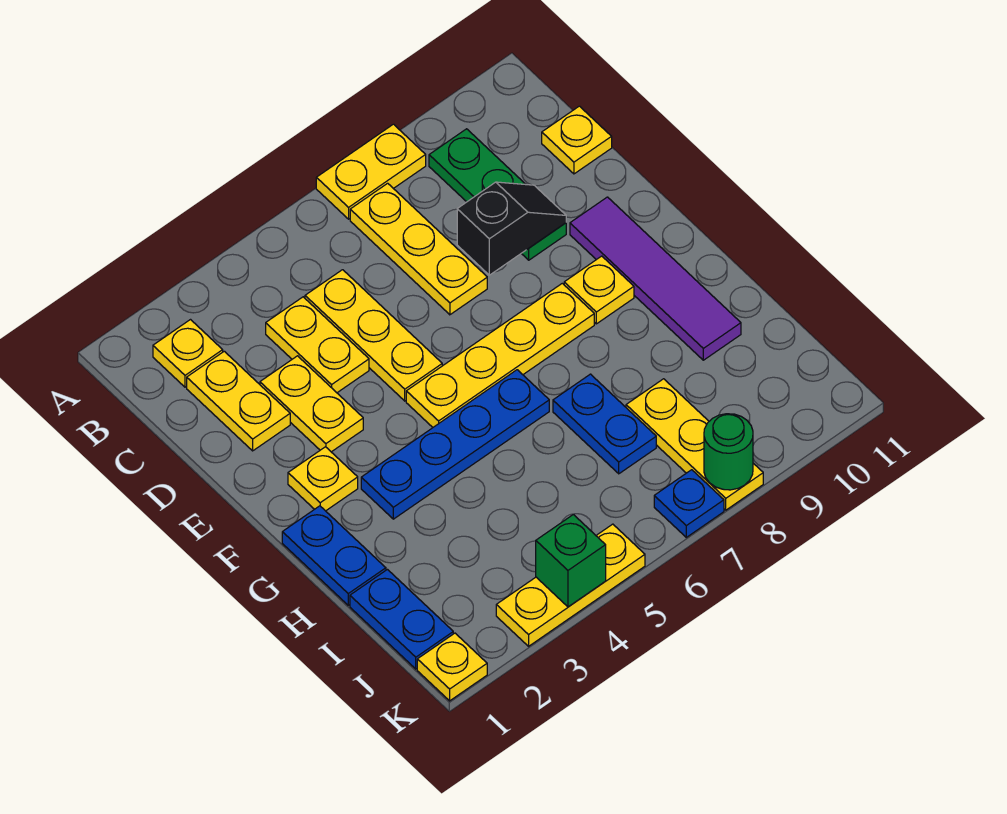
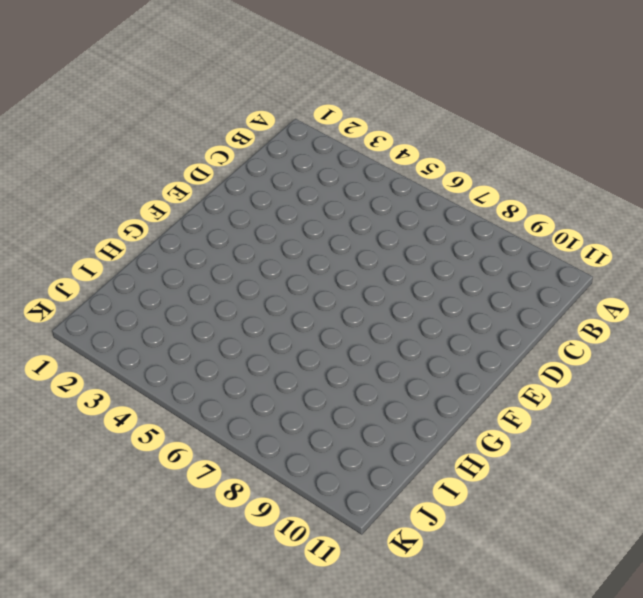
none -> yellow plate A7:A8 level 1
none -> yellow plate B2 level 1
none -> yellow plate B7:D7 level 1

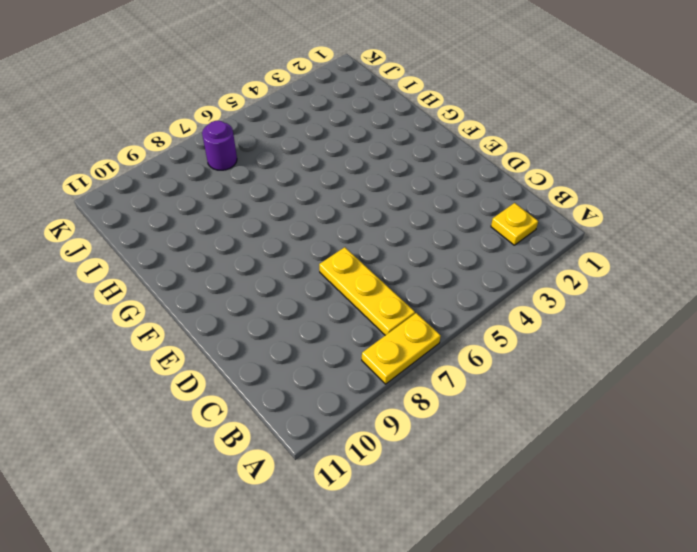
purple round brick J7 level 1 -> none
none -> green plate B9:D9 level 1
none -> yellow plate C2:D2 level 1
none -> yellow plate C4:D4 level 1

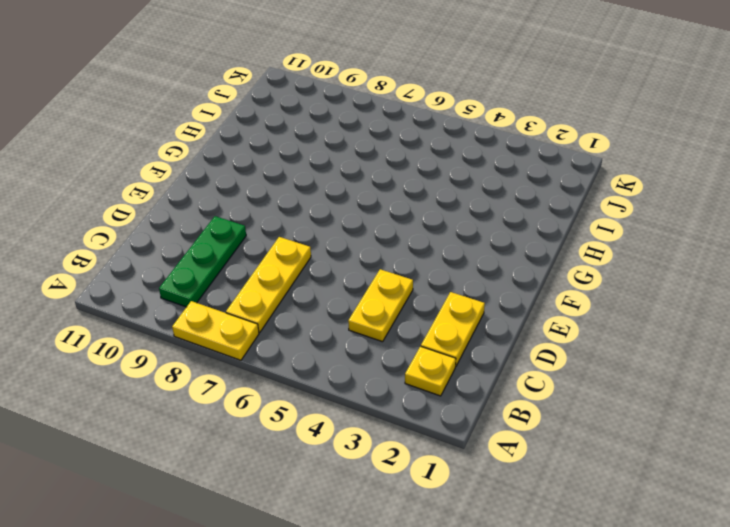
none -> yellow plate C5:E5 level 1
none -> yellow plate C11 level 1
none -> yellow plate D3:E3 level 1

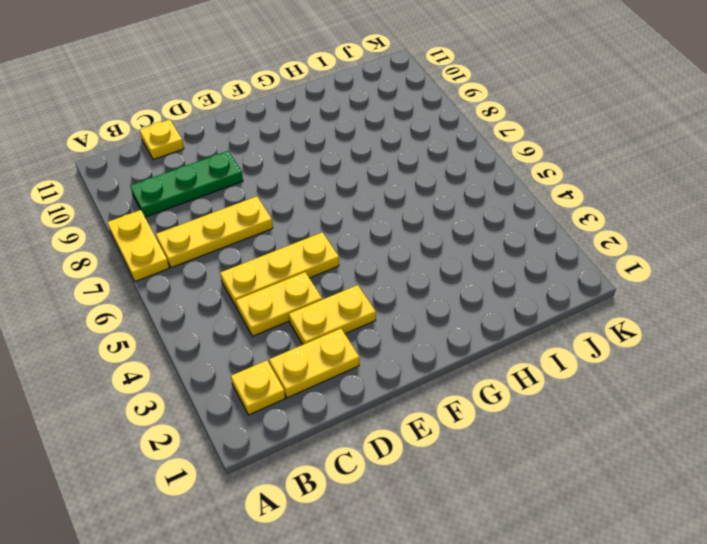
none -> purple tile E10:H10 level 1
none -> yellow plate F2 level 1
none -> yellow plate F5:F8 level 1

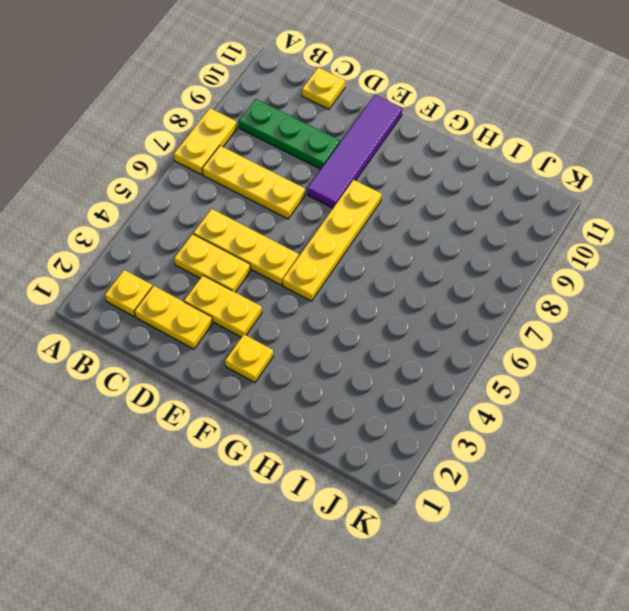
purple tile E8:E11 level 1 -> purple tile E10:H10 level 1
none -> yellow plate F9 level 1
none -> blue plate G1:H1 level 1
none -> blue plate G3:G6 level 1

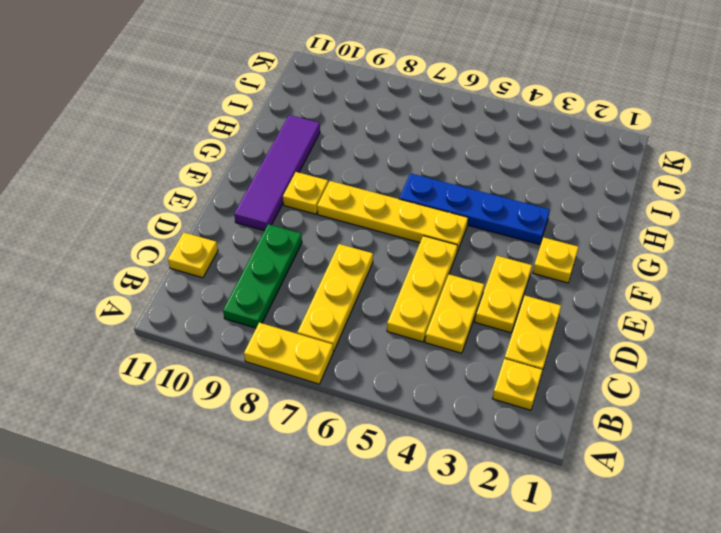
none -> blue plate G1:H1 level 1
none -> blue plate H7:I7 level 1
none -> blue plate I1:J1 level 1

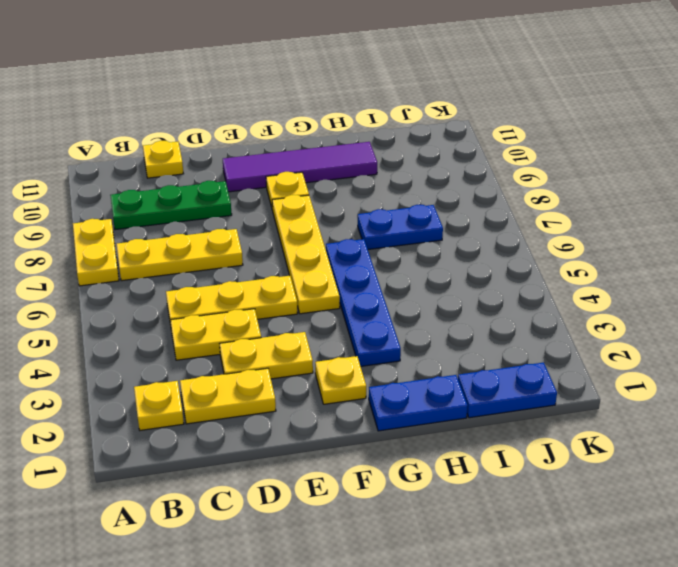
none -> yellow plate I8:K8 level 1
none -> yellow plate K1 level 1
none -> yellow plate K3:K5 level 1

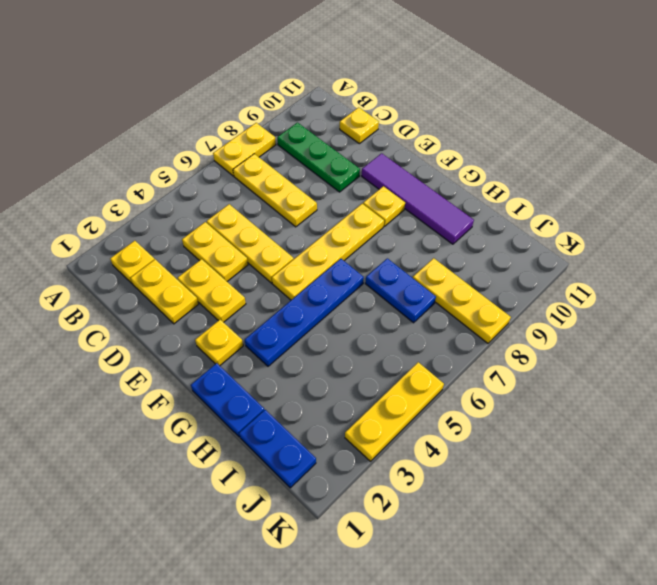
none -> yellow plate K1 level 1
none -> blue plate K7 level 1
none -> black slope D8:D9 level 2 top 8

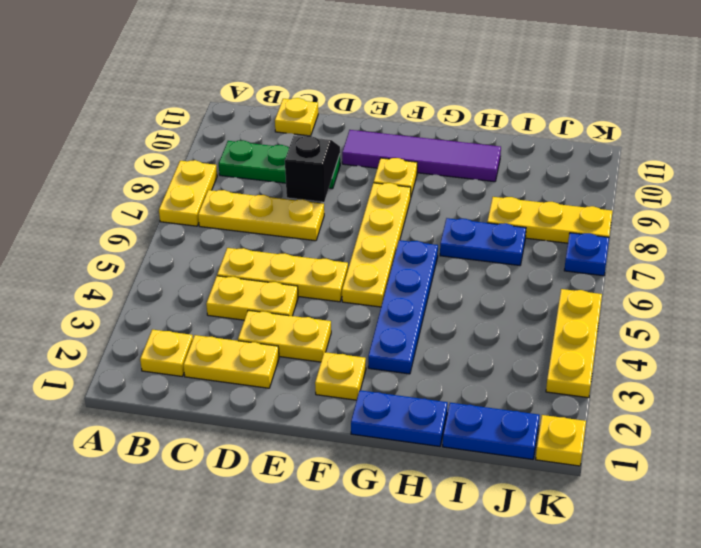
none -> green brick K4 level 2
none -> green round brick K8 level 2

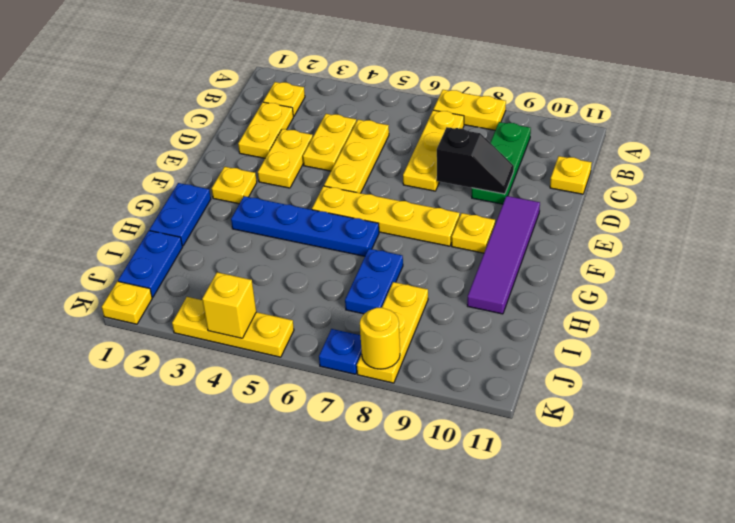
yellow brick K4 level 2 -> green brick K4 level 2
yellow round brick K8 level 2 -> green round brick K8 level 2

